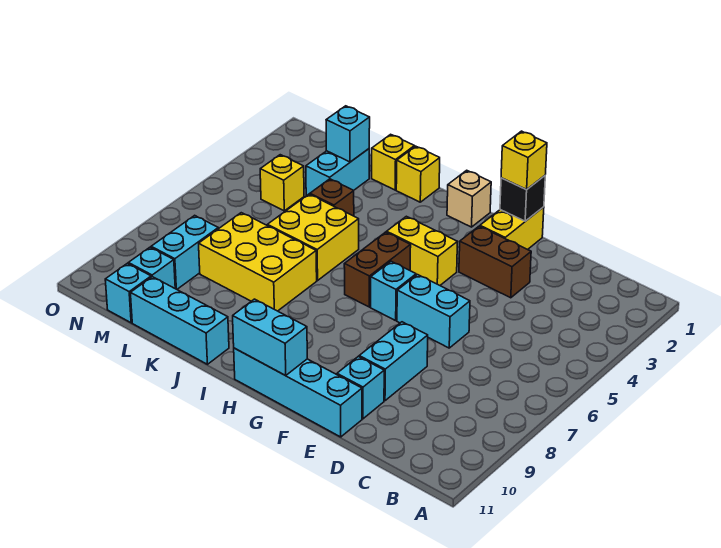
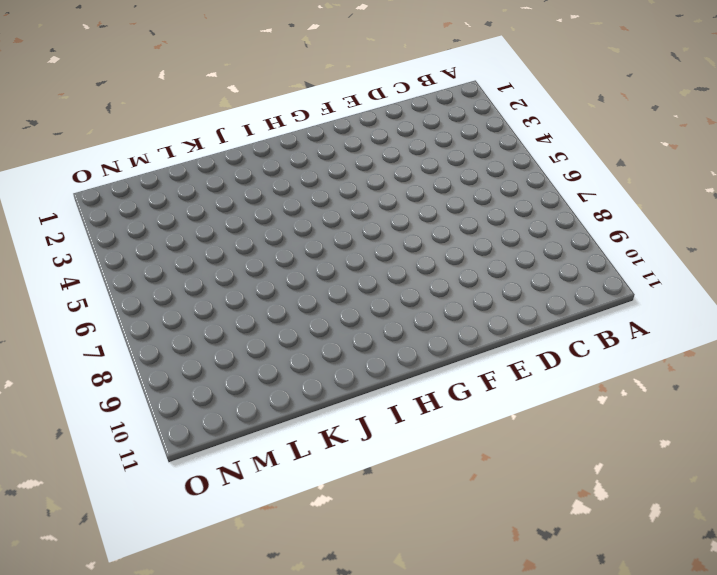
none -> brown brick E3:F3 level 1
none -> cyan brick E6:F6 level 1
none -> cyan brick E8:E9 level 1

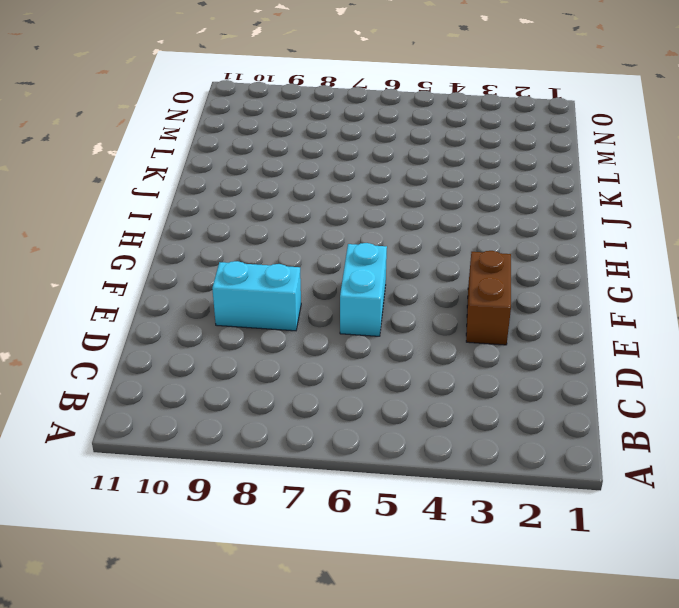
none -> cyan brick E10 level 1
none -> cyan brick E11:H11 level 1
none -> yellow brick F1:F2 level 1

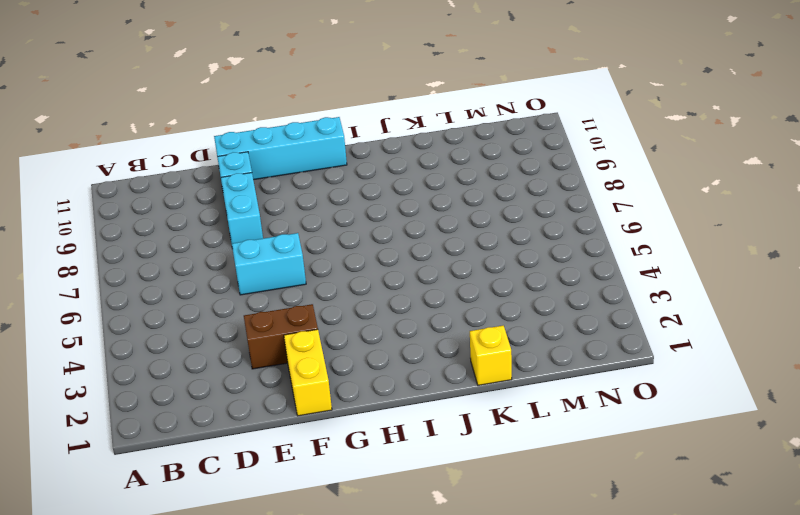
none -> yellow brick G4:H4 level 1
none -> cyan brick G6 level 1
none -> tan brick H1 level 1

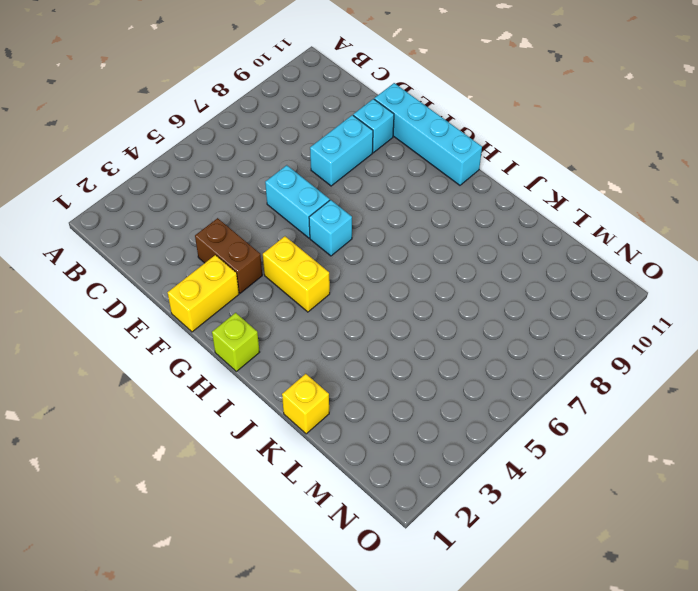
lime brick H1 level 1 -> tan brick H1 level 1
none -> brown brick H5:H6 level 1
none -> yellow brick J1 level 1
none -> yellow brick J5:K6 level 1

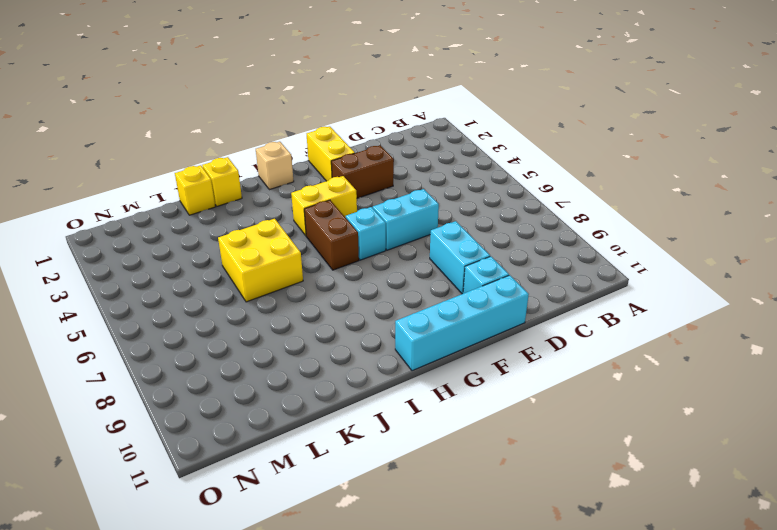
none -> yellow brick J7:L8 level 1
none -> cyan brick J11:L11 level 1
none -> brown brick K4 level 1

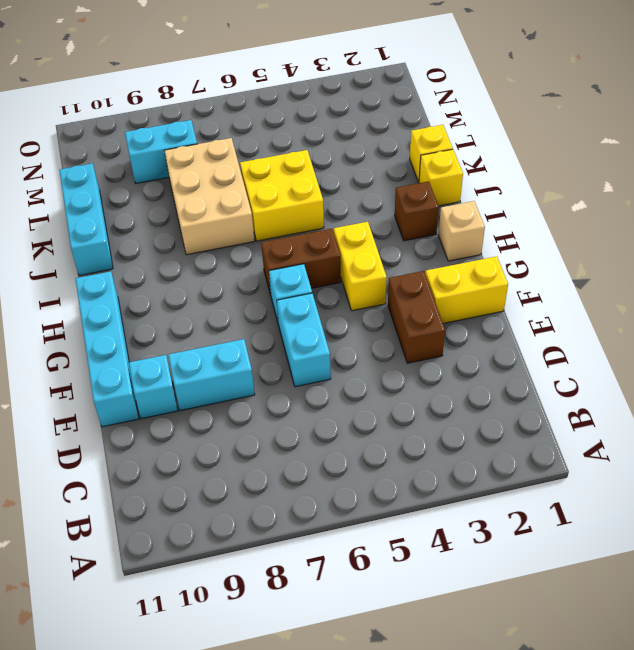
brown brick I2 level 1 -> brown brick K4 level 1
tan brick J7:L8 level 1 -> yellow brick J7:L8 level 1
none -> cyan brick L2:L3 level 1
none -> yellow brick M4 level 1
none -> cyan brick M10 level 1

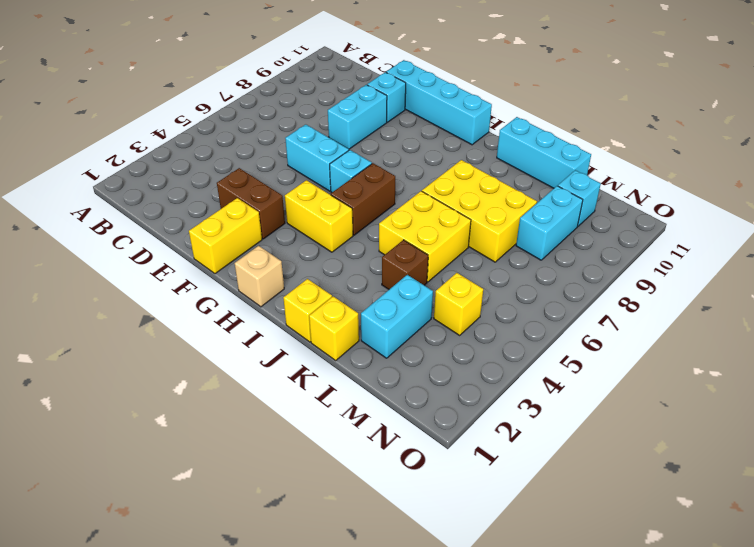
none -> cyan brick M11 level 1
none -> black brick F1 level 2
none -> cyan brick G11:H11 level 2

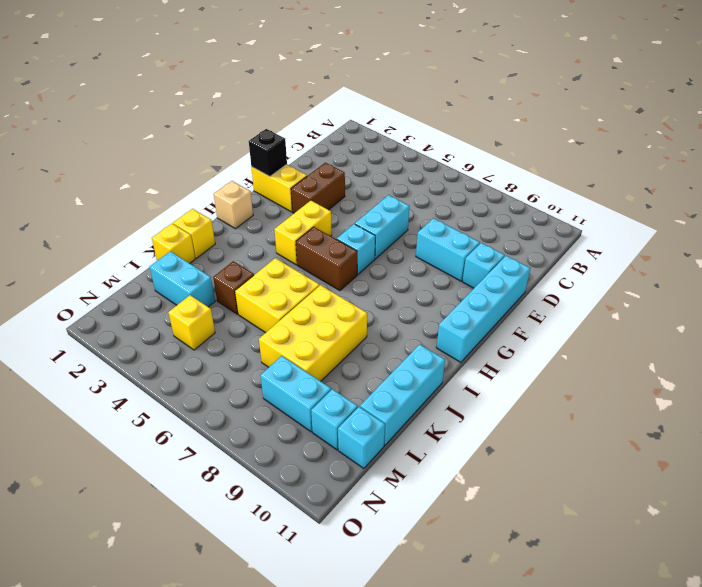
none -> cyan brick G11:H11 level 2
none -> cyan brick L2 level 2
none -> yellow brick F1 level 3

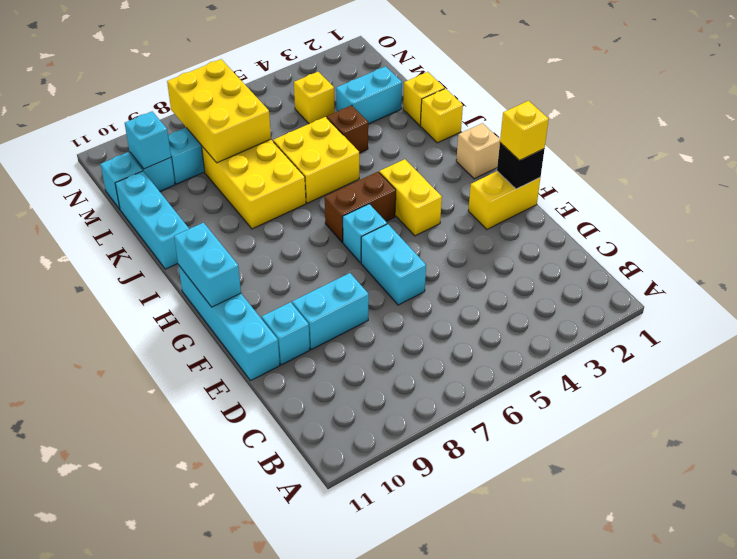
yellow brick L7:N8 level 2 -> none
cyan brick M10 level 2 -> cyan brick L2 level 2
none -> brown brick E3:F3 level 1

